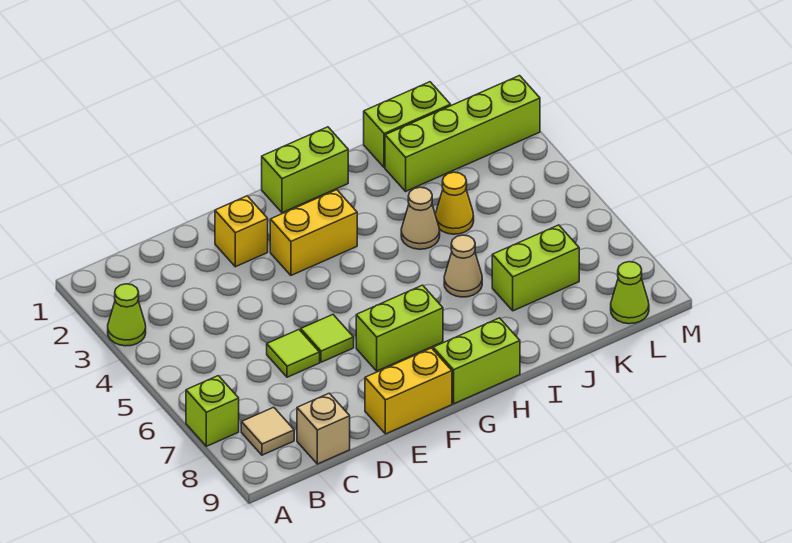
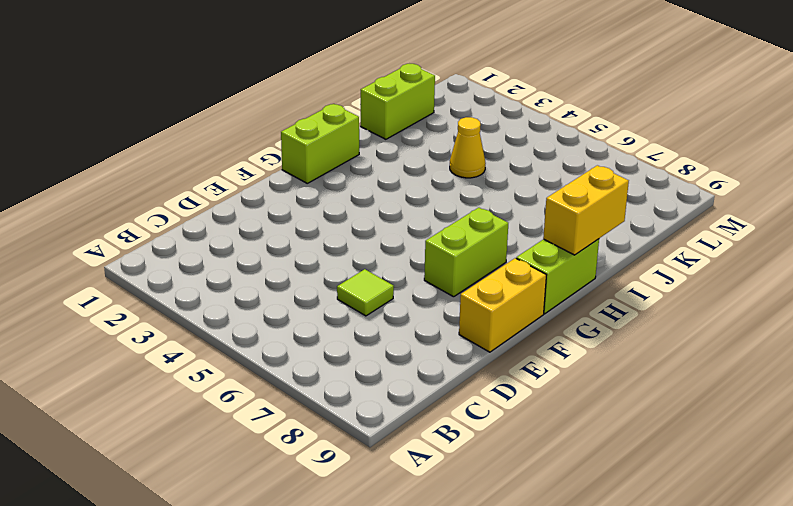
yellow brick H9:I9 level 2 -> yellow brick F3:G3 level 1
none -> lime cone A3 level 1
none -> lime brick A7 level 1
none -> tan tile B8 level 1

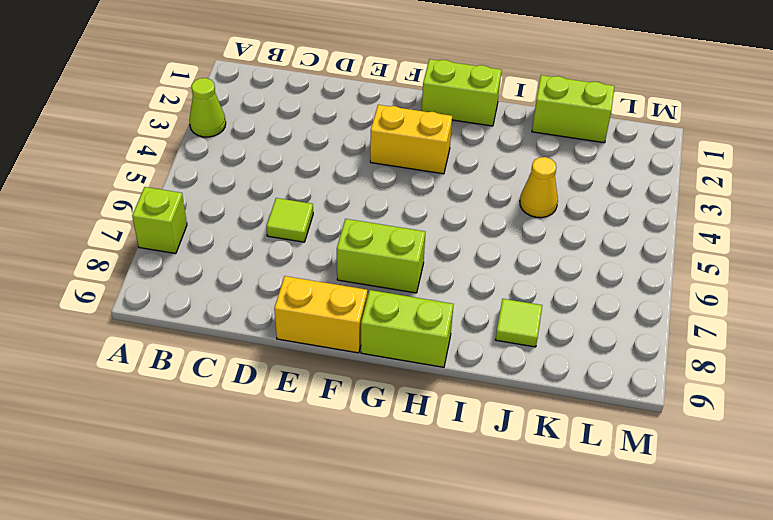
lime tile J8 level 1 -> lime tile E6 level 1
none -> tan tile B8 level 1
none -> tan brick C9 level 1
none -> yellow brick E2 level 1

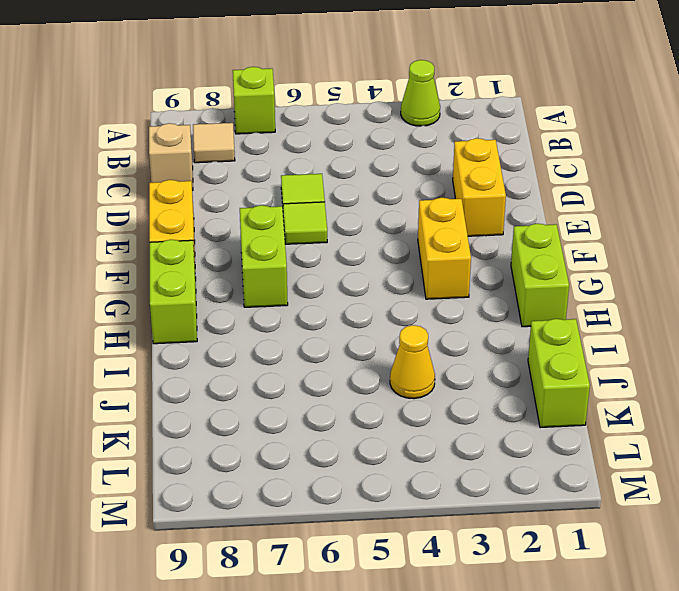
yellow brick D2:E2 level 1 -> yellow brick E2 level 1
none -> tan cone I4 level 1
none -> tan cone I6 level 1
none -> lime brick J2:M2 level 1

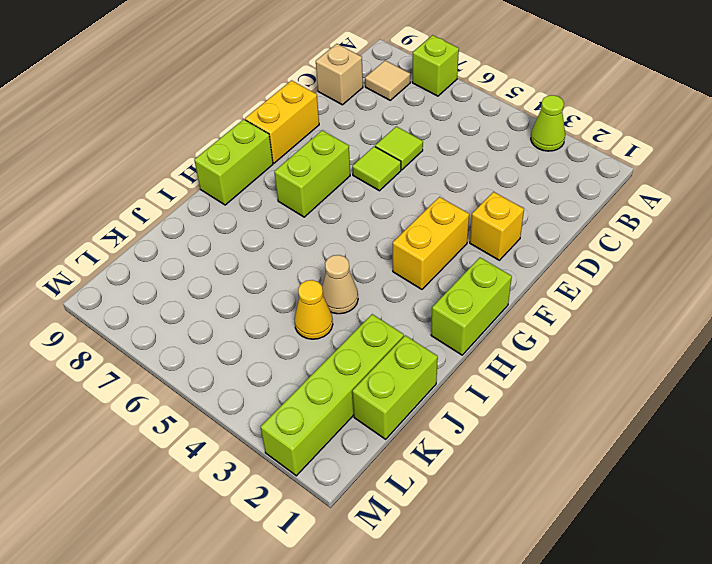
none -> tan cone I6 level 1
none -> lime brick J7:K7 level 1
none -> lime cone L9 level 1

